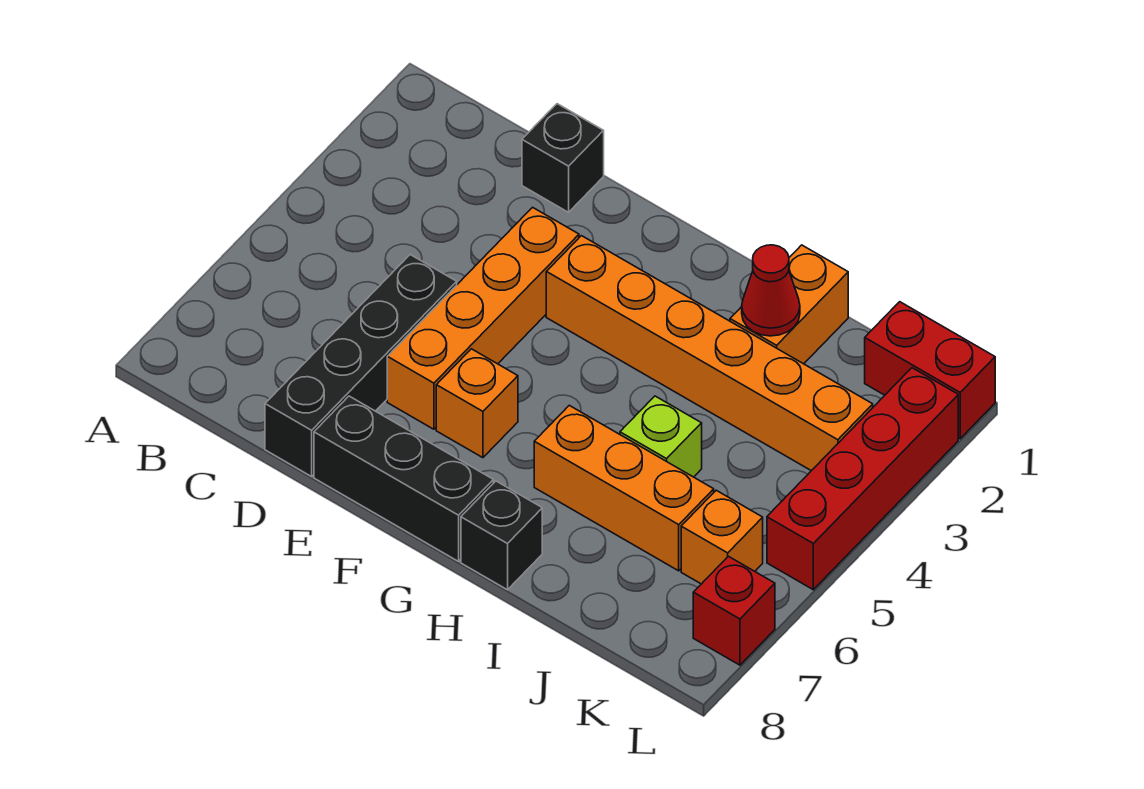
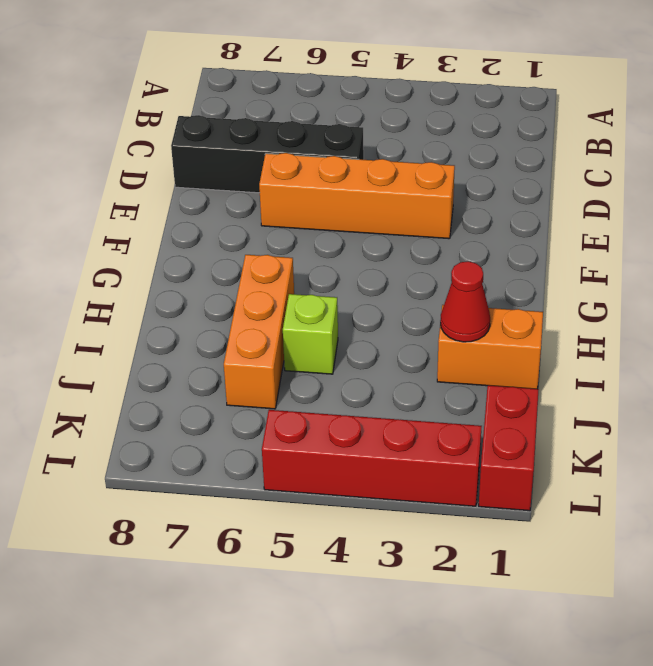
none -> black brick D1 level 1
none -> black brick E8:G8 level 1
none -> orange brick F3:K3 level 1

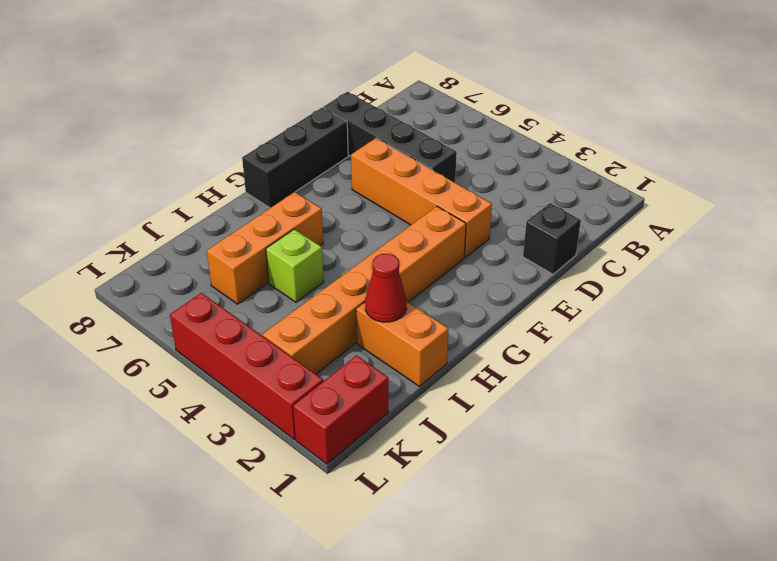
none -> orange brick F6 level 1
none -> black brick H8 level 1
none -> orange brick K6 level 1

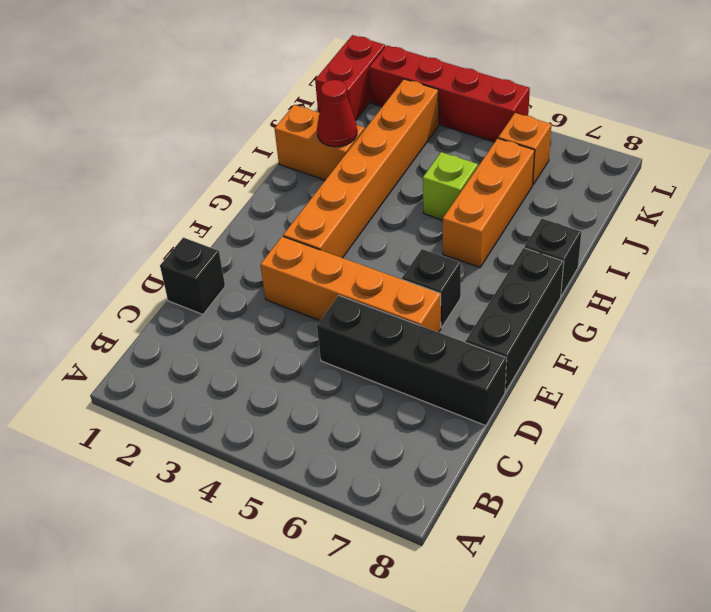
black brick F6 level 1 -> orange brick F6 level 1
none -> red brick L7 level 1

